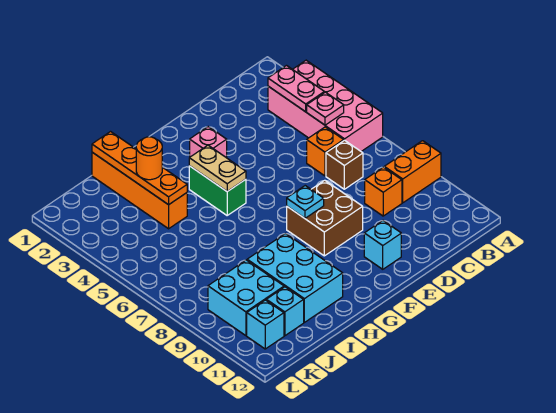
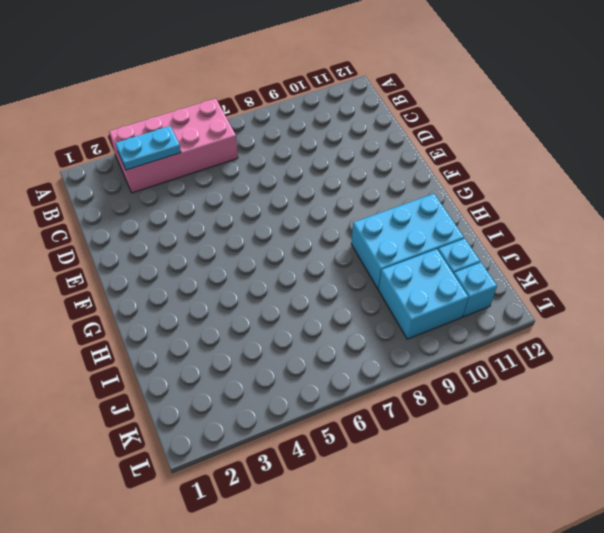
cyan plate B3:B4 level 2 -> pink plate B3:B4 level 2
none -> orange brick A9:B9 level 1
none -> orange brick C6 level 1
none -> brown brick C7 level 1

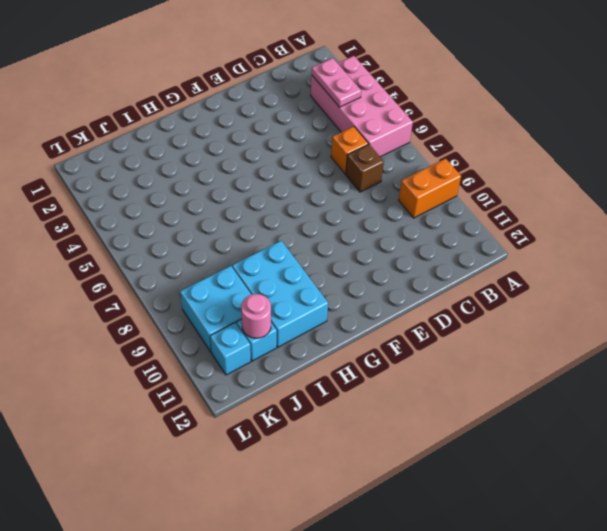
pink round brick J11 level 2 -> none
none -> orange brick C9 level 1
none -> brown brick E8:F9 level 1
none -> cyan brick E11 level 1

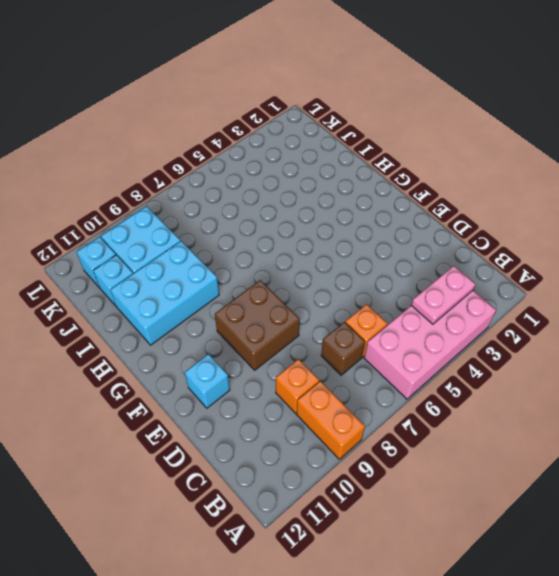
none -> pink brick F3 level 1
none -> green brick G4:G5 level 1
none -> orange brick I1:I4 level 1

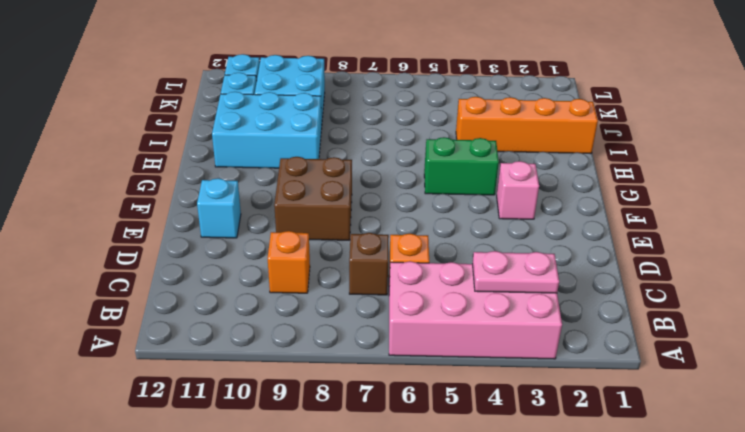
none -> orange brick A9:B9 level 1
none -> pink plate B5 level 2
none -> cyan plate F8 level 2

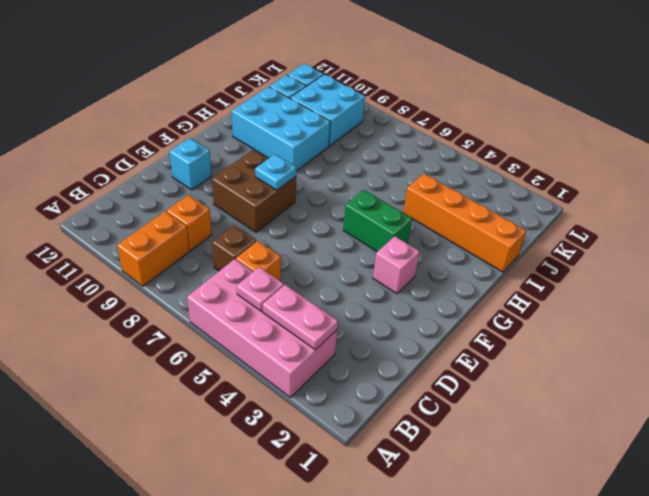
none -> tan plate G4:G5 level 2
none -> orange plate I1:I4 level 2
none -> orange round brick I3 level 3

